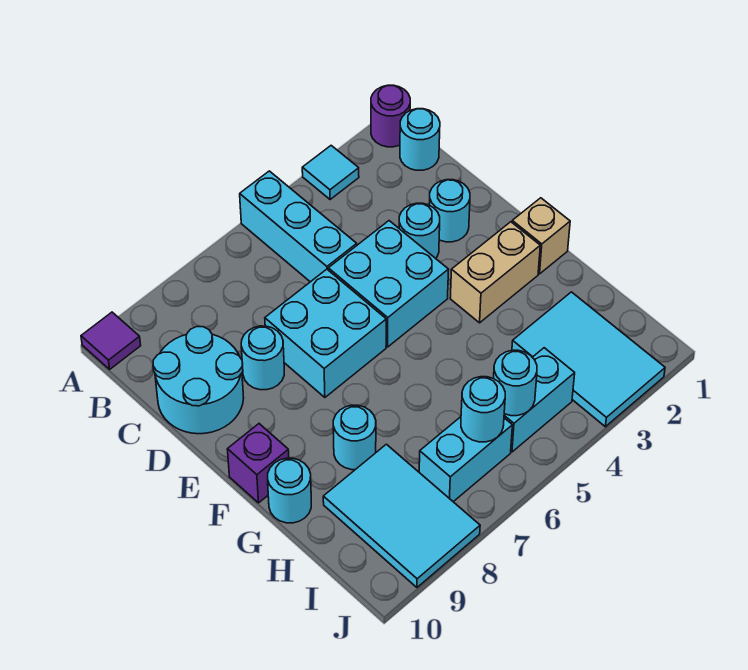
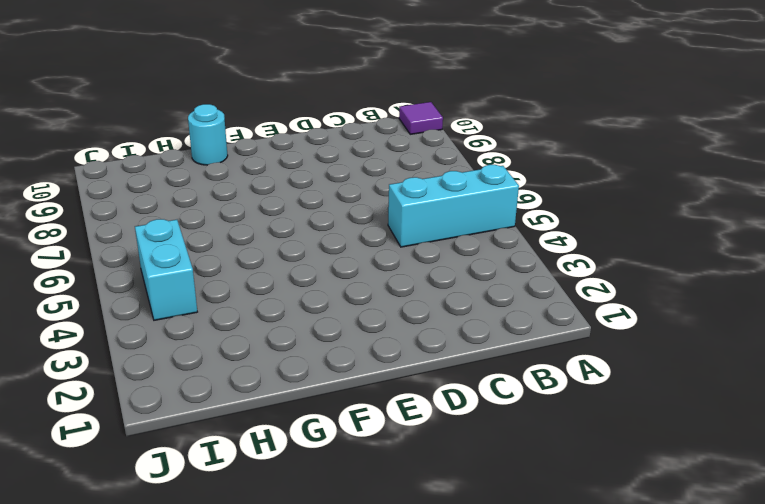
none -> purple round brick A1 level 1
none -> cyan tile A3 level 1
none -> cyan round brick B1 level 1

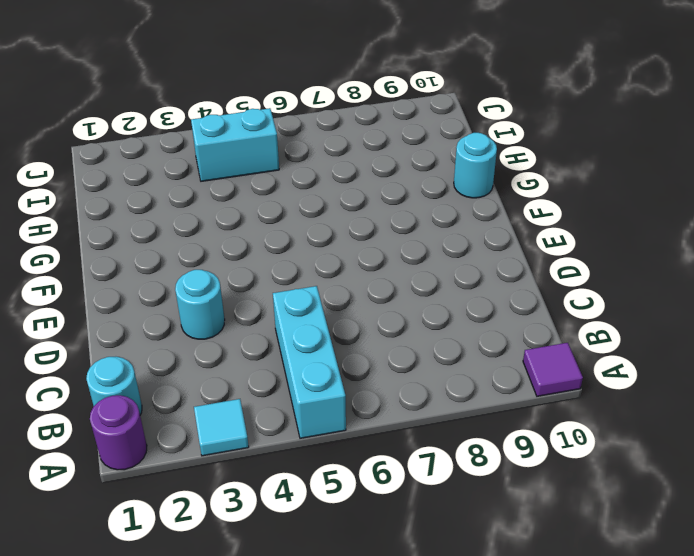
none -> cyan round brick C9:D10 level 1
none -> cyan round brick D2 level 1
none -> cyan brick D4:E5 level 1

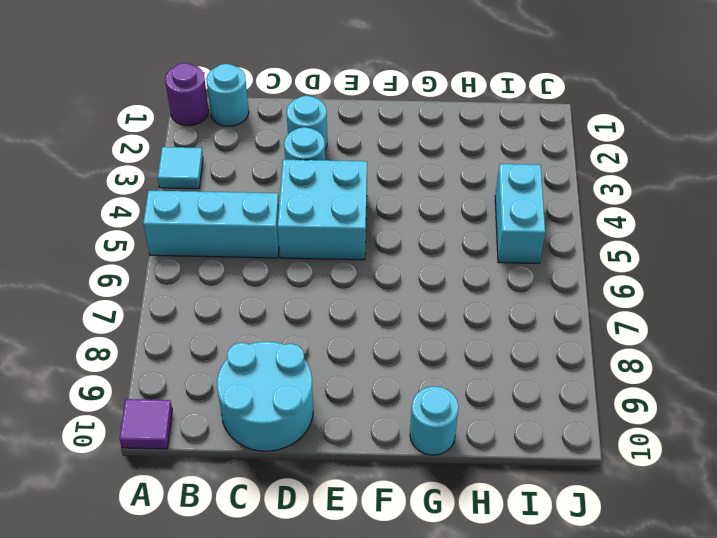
none -> cyan brick D6:E7 level 1
none -> cyan round brick D8 level 1
none -> tan brick F1 level 1

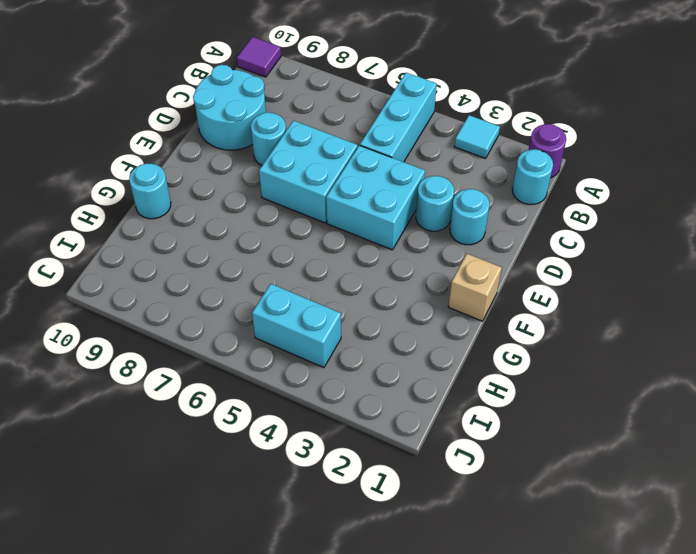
none -> tan brick F2:F3 level 1
none -> purple brick F10 level 1
none -> cyan round brick G8 level 1

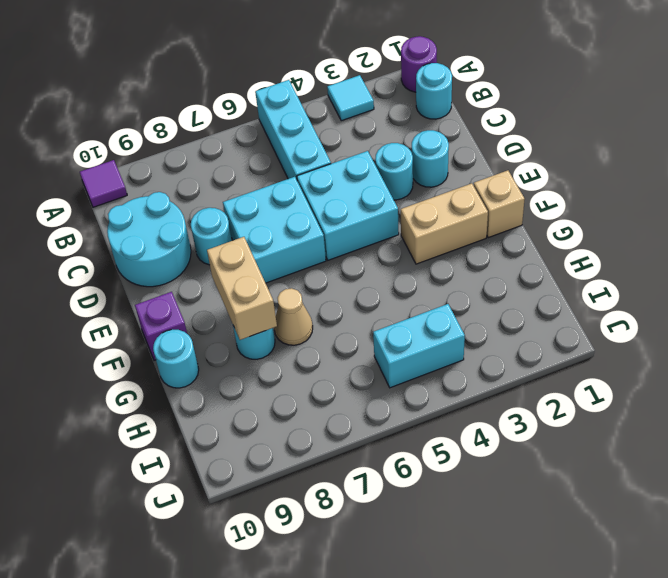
tan brick F8:G8 level 2 -> none
tan cone G7 level 1 -> none
none -> cyan tile H2:J3 level 1
none -> cyan tile H8:J9 level 1
none -> cyan brick I6:I7 level 1

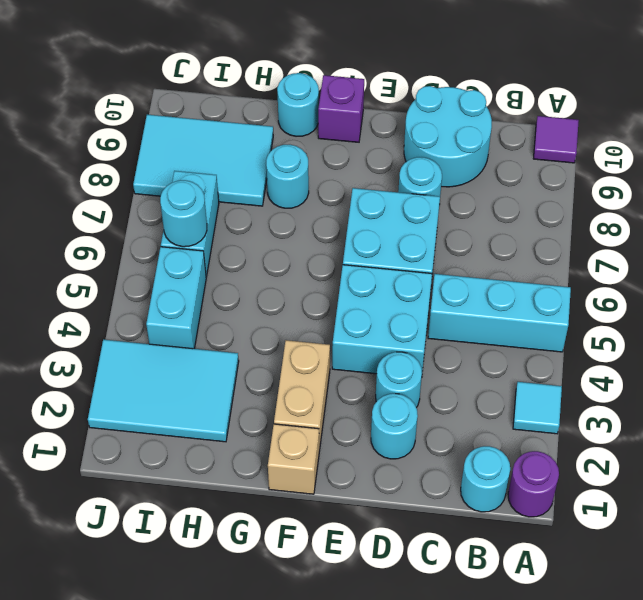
none -> cyan round brick I5 level 2

